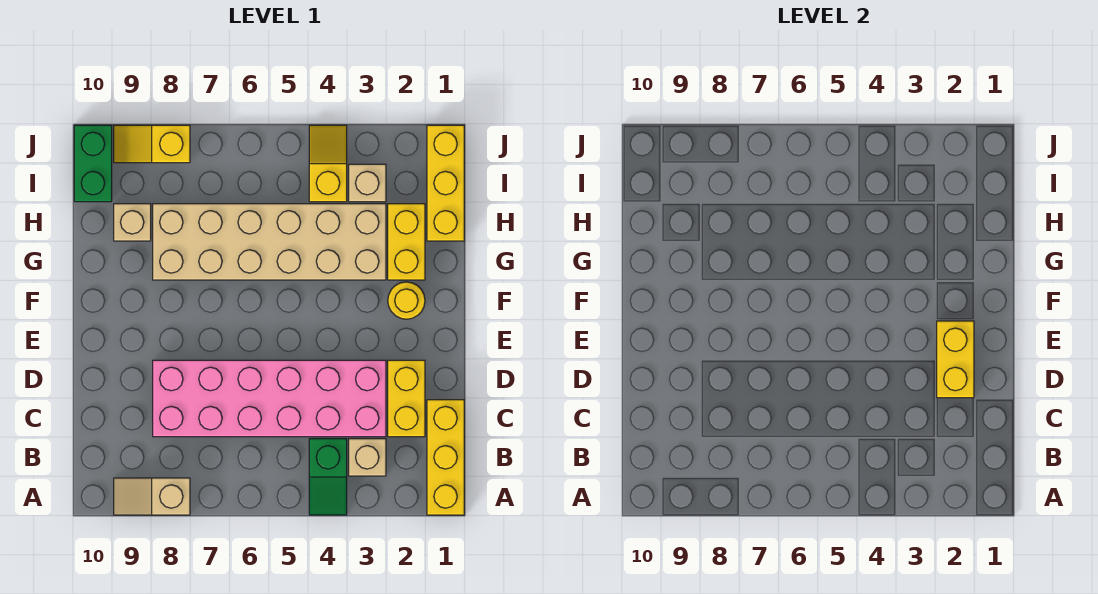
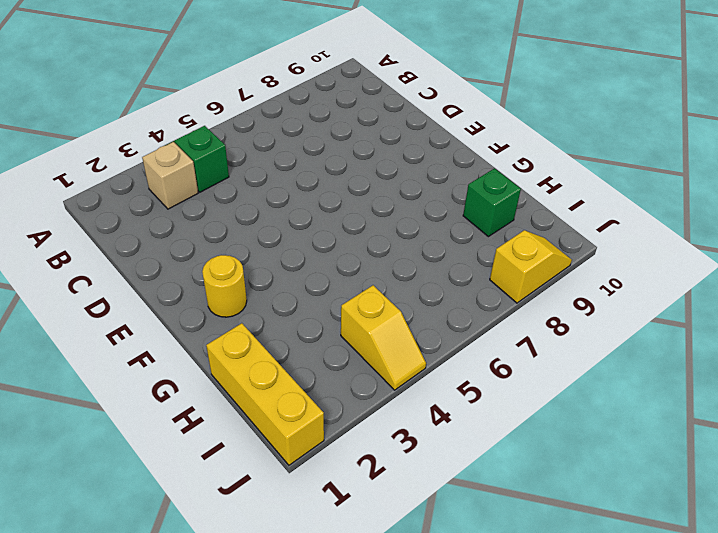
green brick H9 level 1 -> tan brick H9 level 1
none -> yellow brick A1:C1 level 1
none -> tan slope A8:A9 level 1 top 8
none -> yellow brick C2:D2 level 1

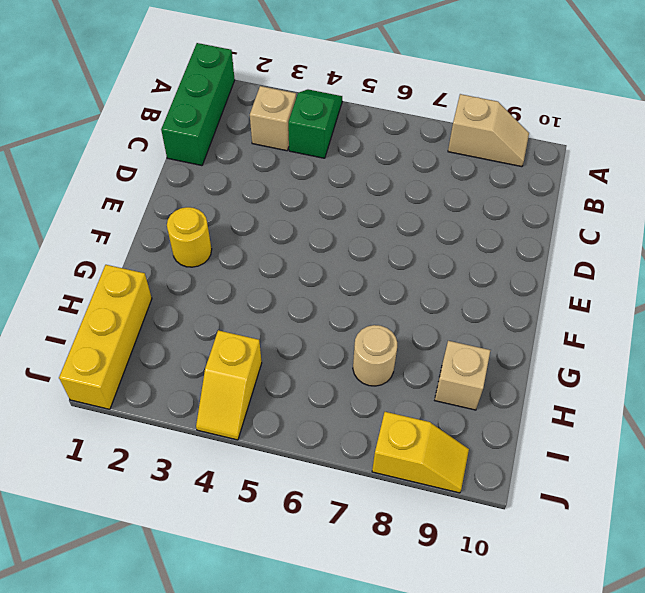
green brick A1:C1 level 1 -> yellow brick A1:C1 level 1
tan round brick H7 level 1 -> tan brick G3:H8 level 1
none -> yellow brick C2:D2 level 1
none -> pink brick C3:D8 level 1
none -> yellow brick G2:H2 level 1

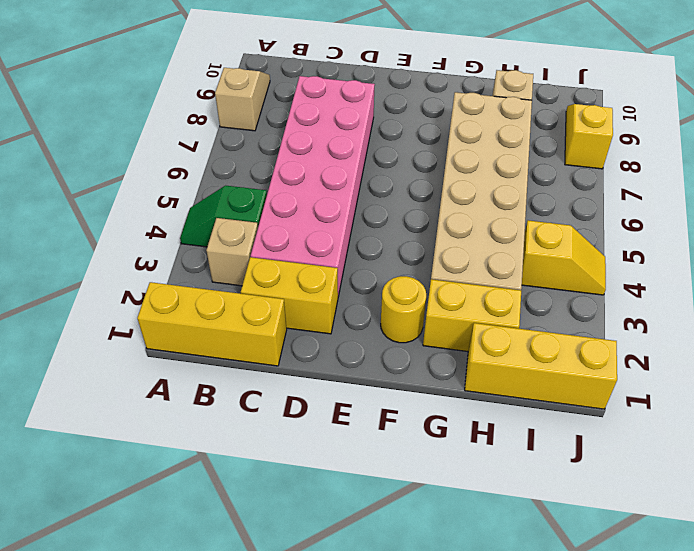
none -> tan brick I3 level 1
none -> green brick I10:J10 level 1
none -> yellow brick D2:E2 level 2

